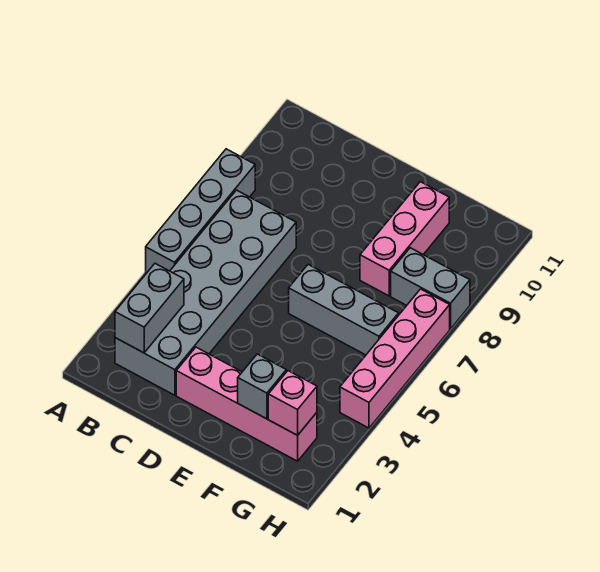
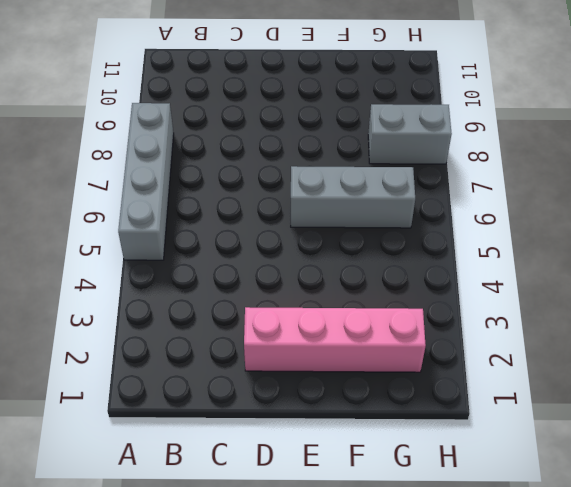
none -> grey brick B2:C7 level 1
none -> pink brick F8:F10 level 1

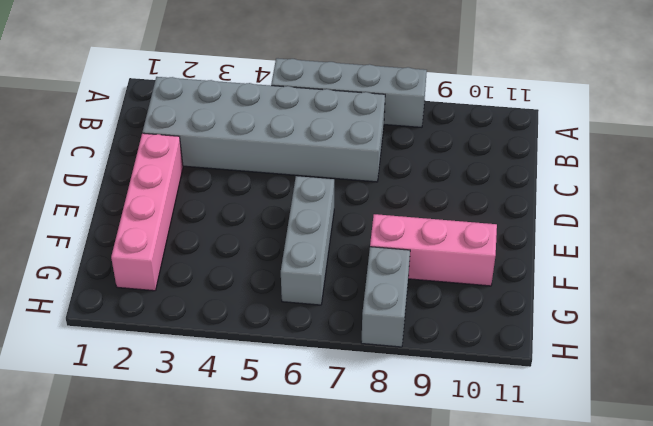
none -> pink brick H4:H7 level 1
none -> grey brick B2:B3 level 2

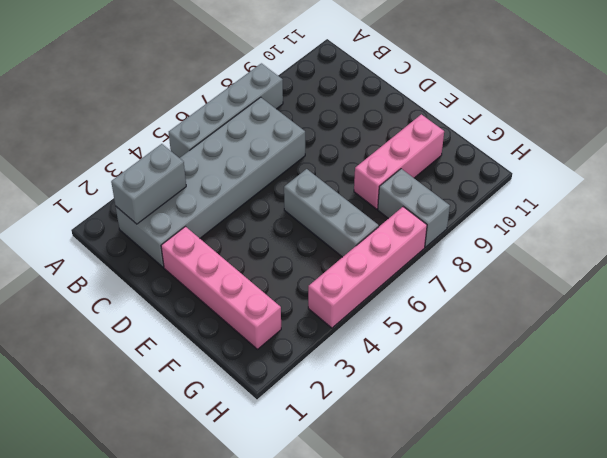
none -> grey brick F2 level 2
none -> pink brick G2 level 2

